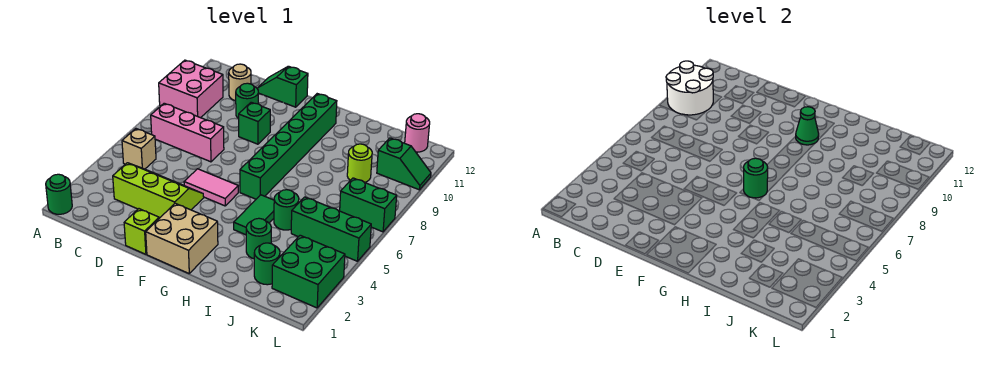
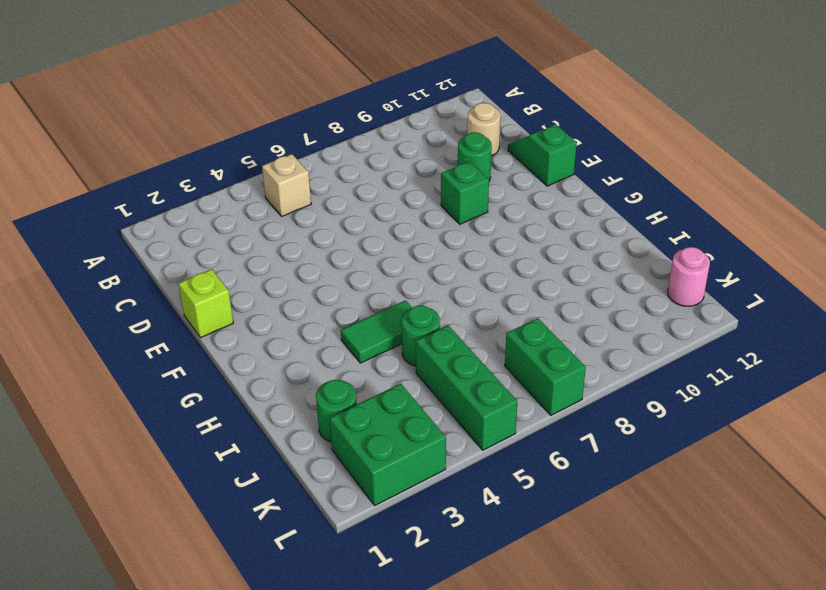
none -> green round brick A1 level 1
none -> pink brick A9:B10 level 1
none -> pink brick B7:D7 level 1

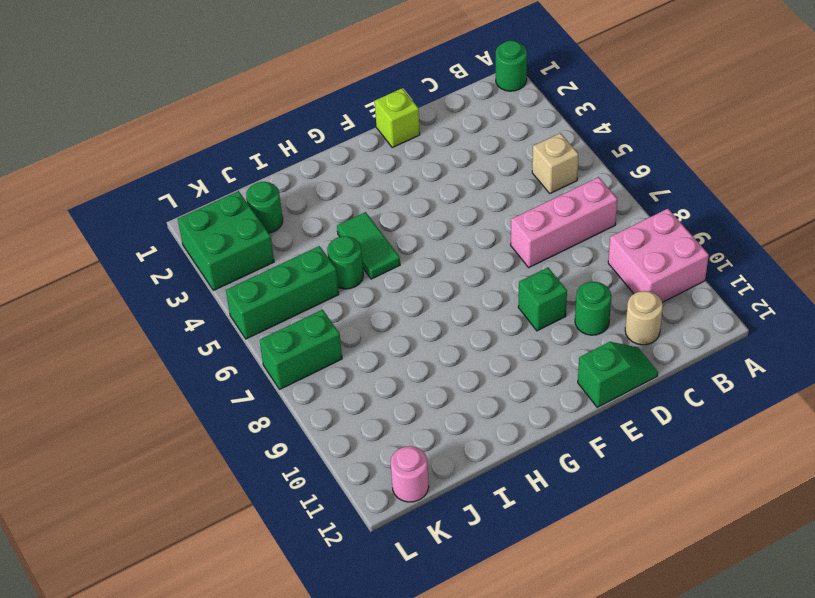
none -> lime slope C3:E4 level 1 top 3
none -> pink tile E5:F5 level 1
none -> tan brick F1:G2 level 1

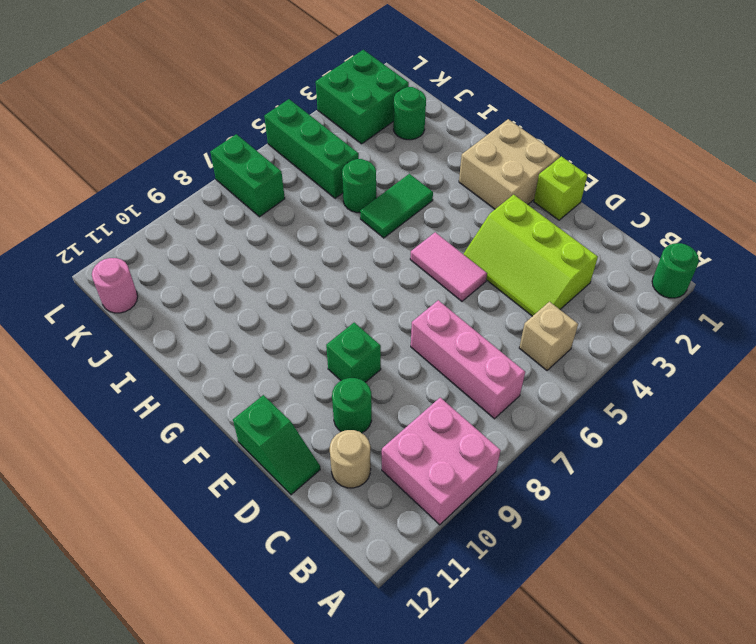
none -> green brick G6:G11 level 1
none -> green round brick I3 level 1
none -> lime round brick J9 level 1

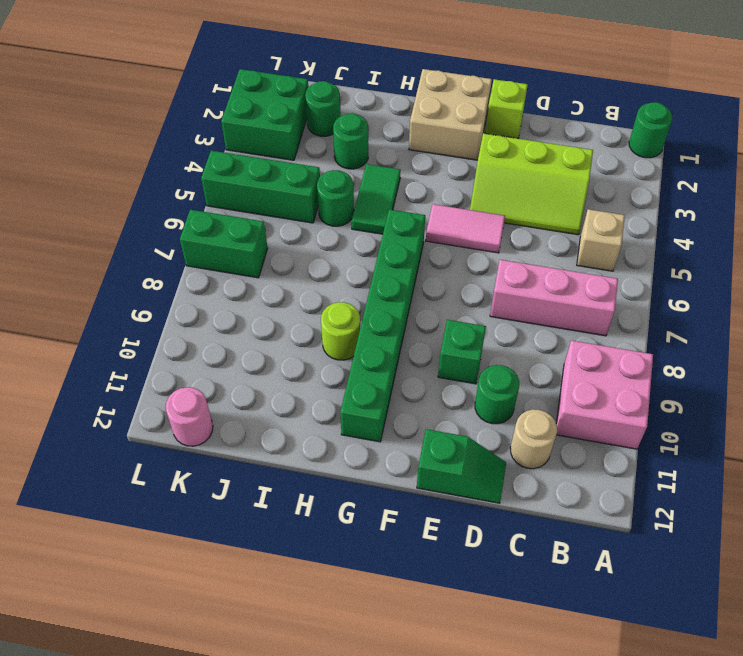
lime round brick H9 level 1 -> lime round brick J9 level 1
none -> green slope K10:L10 level 1 top K
none -> white round brick A9:B10 level 2
none -> green round brick G6 level 2

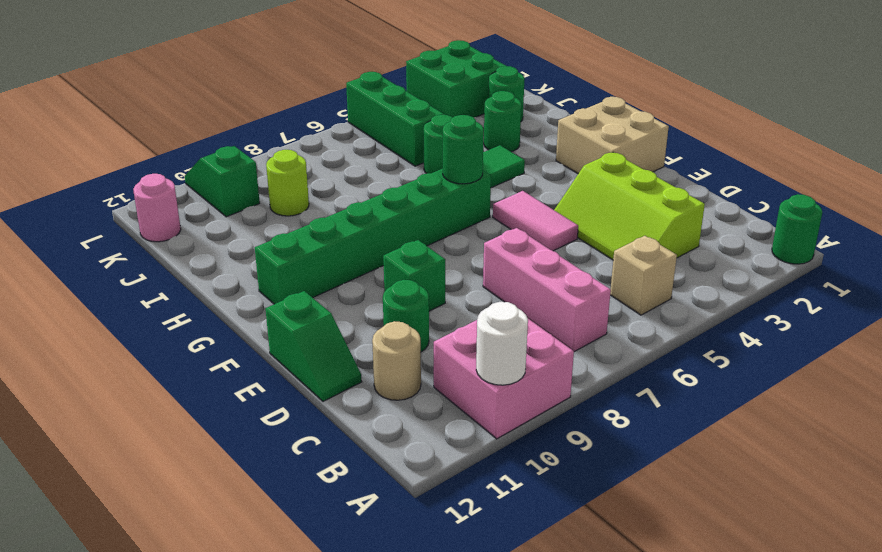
white round brick A10 level 2 -> white round brick A9:B10 level 2
none -> lime brick E1 level 1
none -> green brick K7:L7 level 1
none -> green cone G10 level 2

